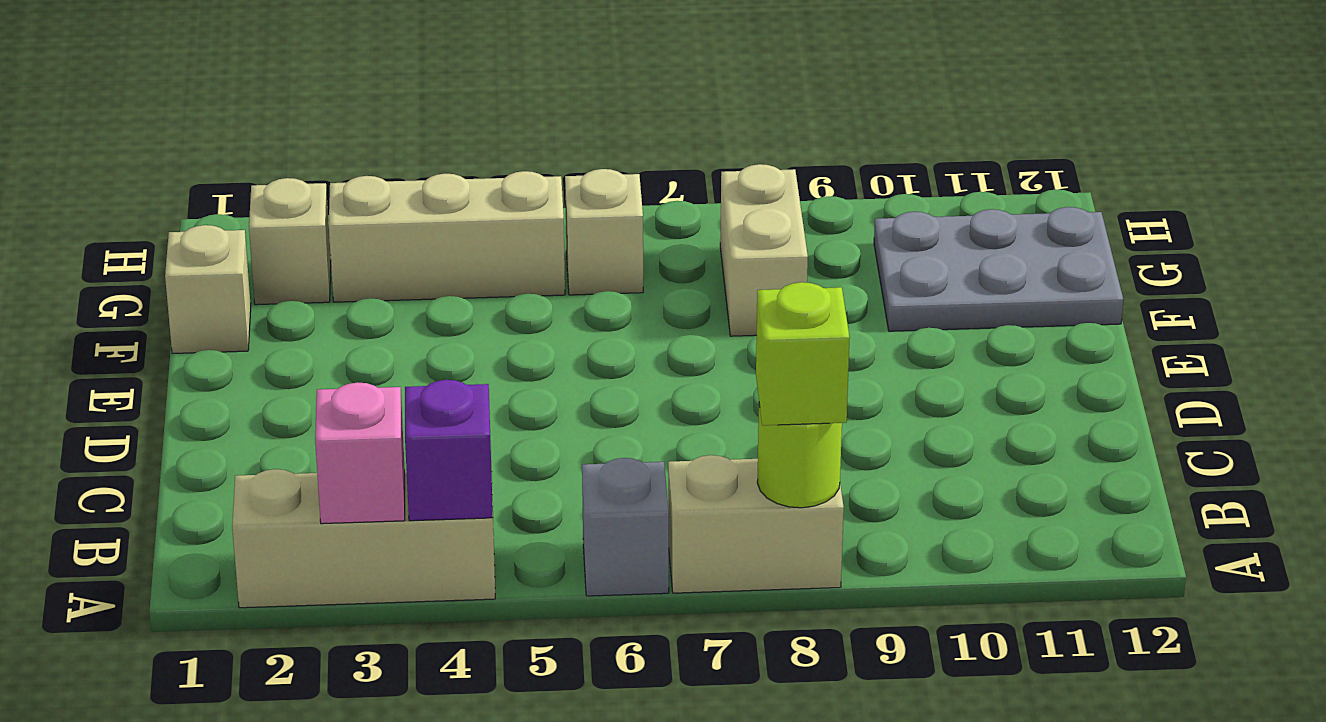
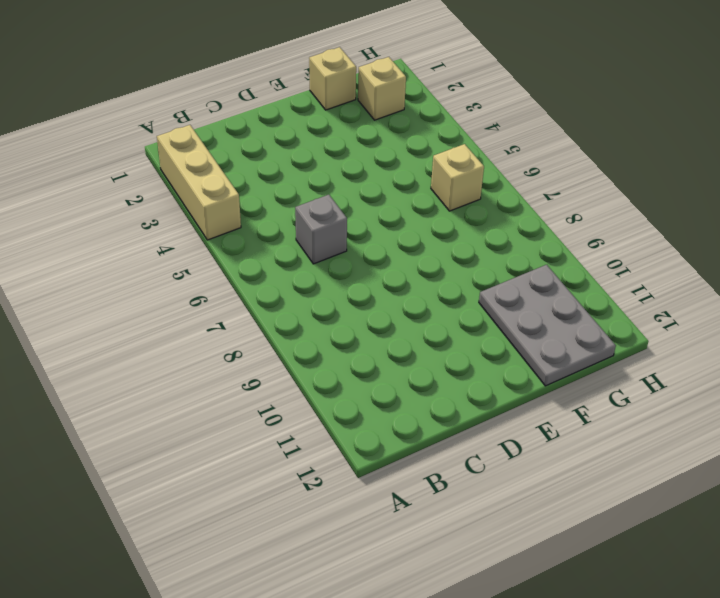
grey brick C6 level 1 -> grey brick A6 level 1
none -> tan brick A7:A8 level 1
none -> tan brick F8:G8 level 1
none -> tan brick G3:G5 level 1

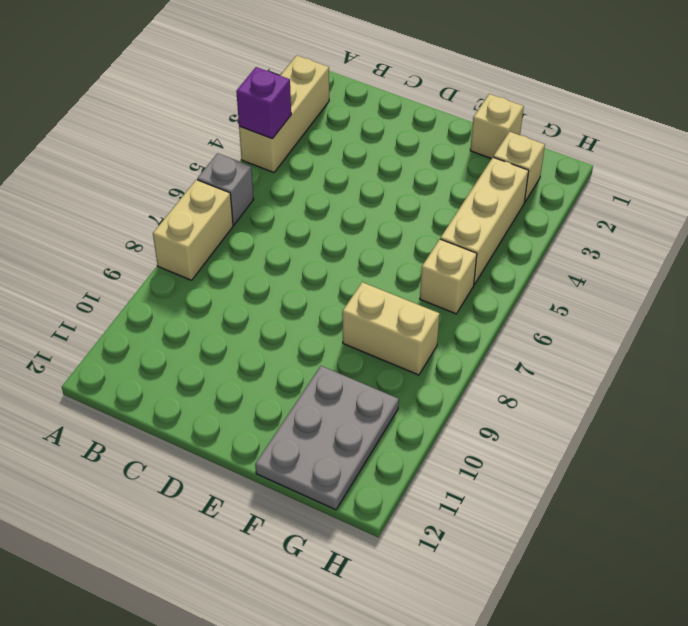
none -> pink brick A3 level 2
none -> lime round brick A8 level 2
none -> lime brick A8 level 3

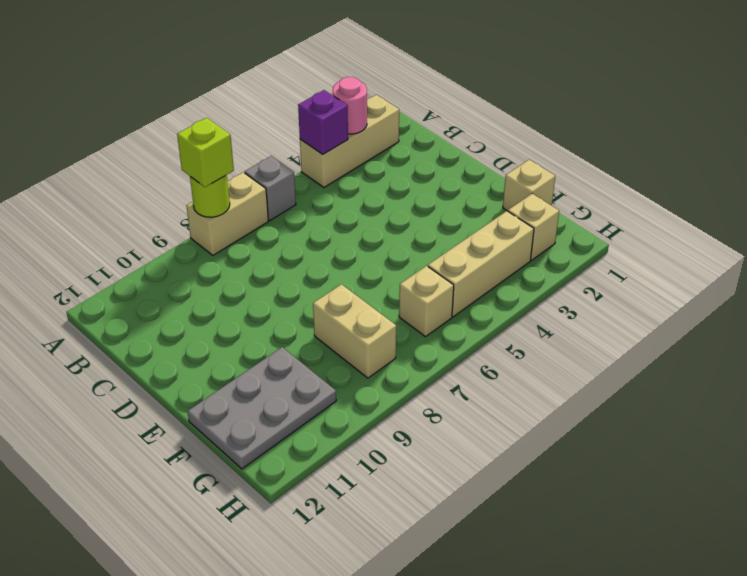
pink round brick A3 level 2 -> pink brick A3 level 2

